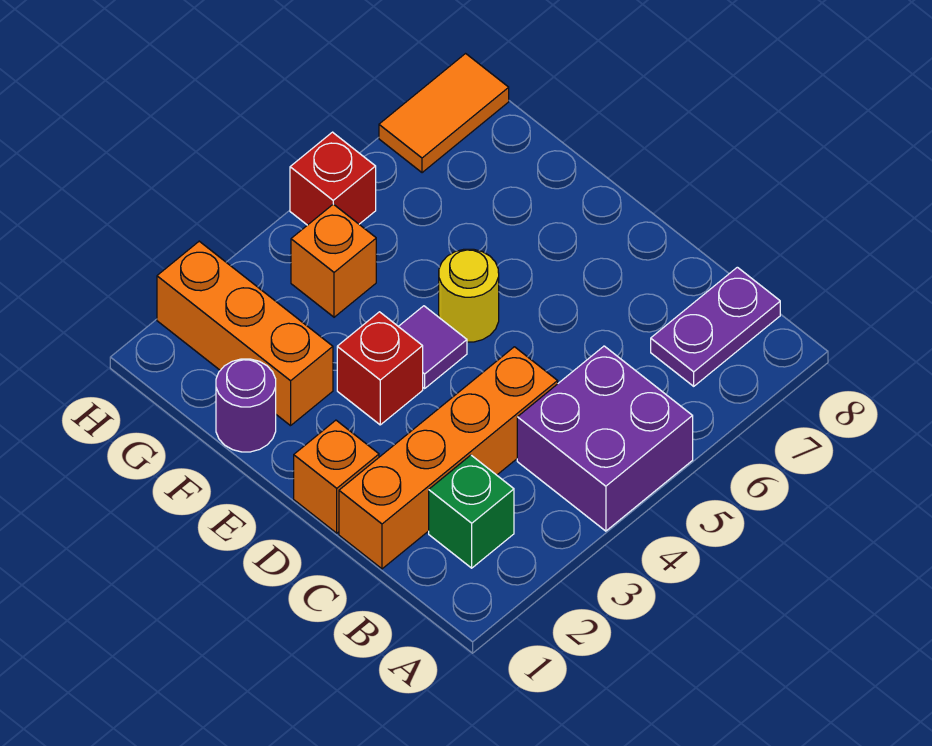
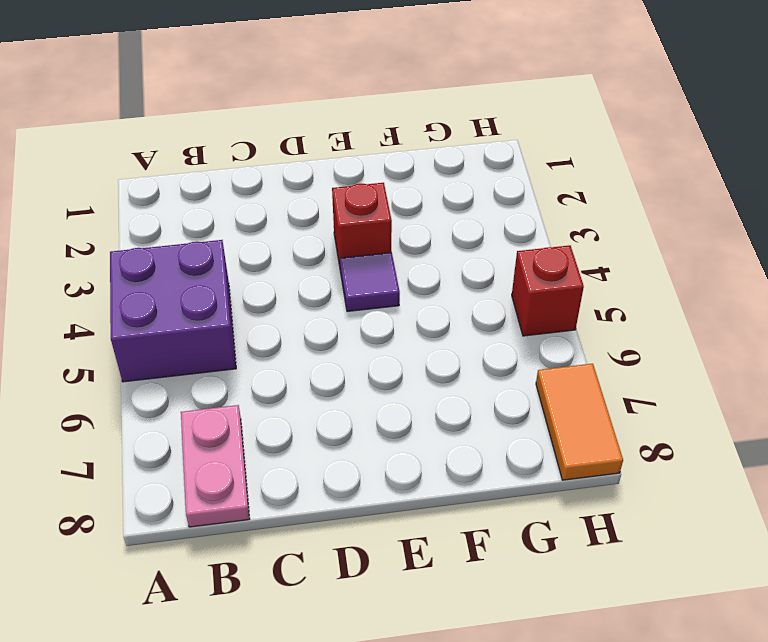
pink plate B7:B8 level 1 -> purple plate B7:B8 level 1
none -> green brick B2 level 1
none -> orange brick C1:C4 level 1
none -> orange brick D1 level 1

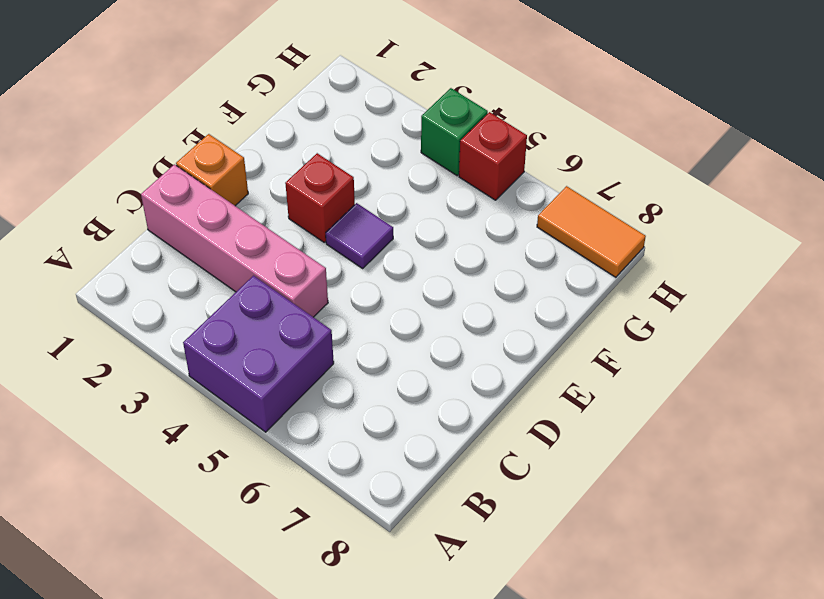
pink brick C1:C4 level 1 -> orange brick C1:C4 level 1
green brick H4 level 1 -> green brick B2 level 1
none -> purple plate B7:B8 level 1
none -> yellow round brick E5 level 1
none -> purple round brick F1 level 1

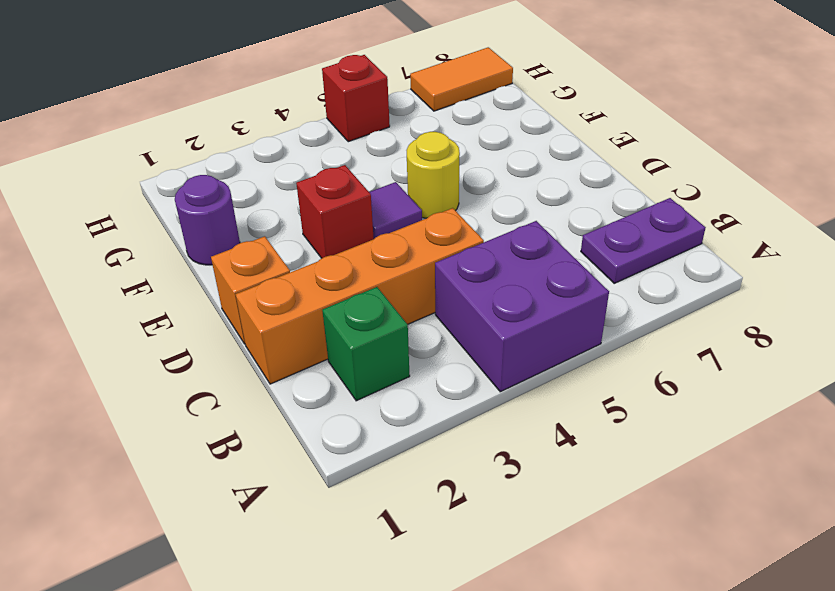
none -> orange brick F2:H2 level 1
none -> orange brick G4 level 1

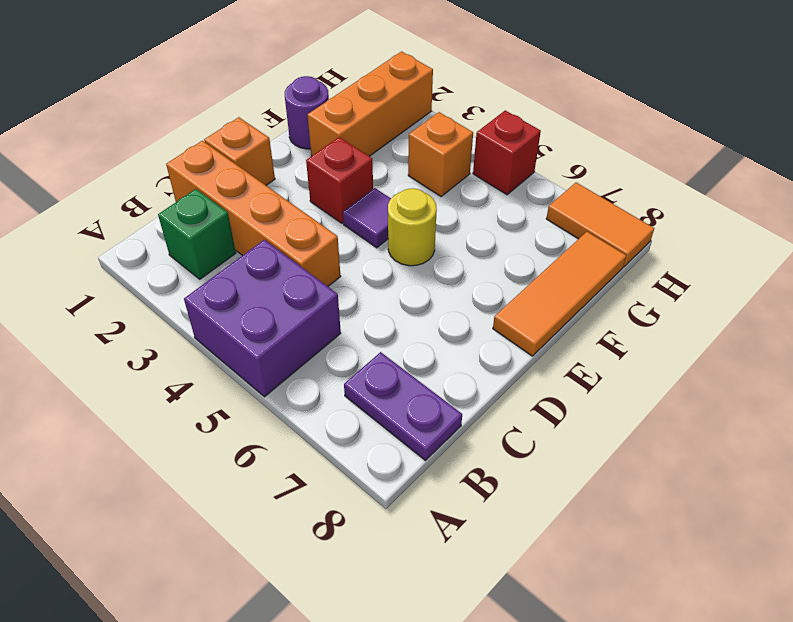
orange tile E8:G8 level 1 -> none

